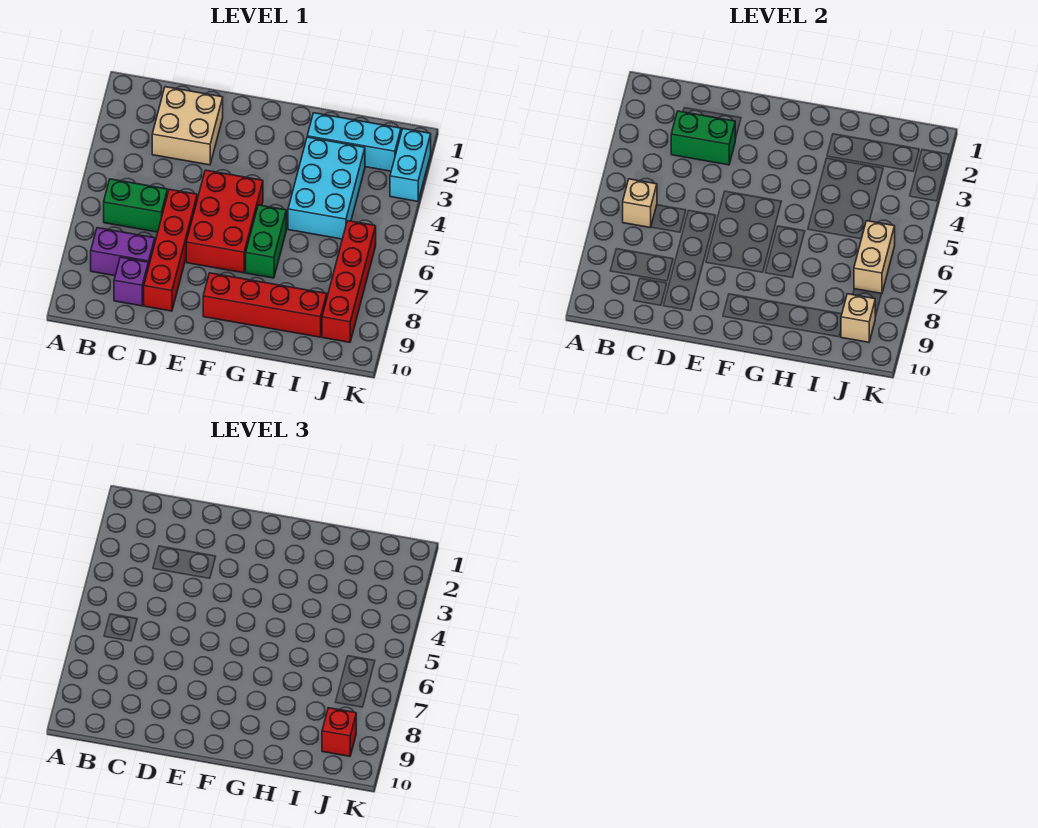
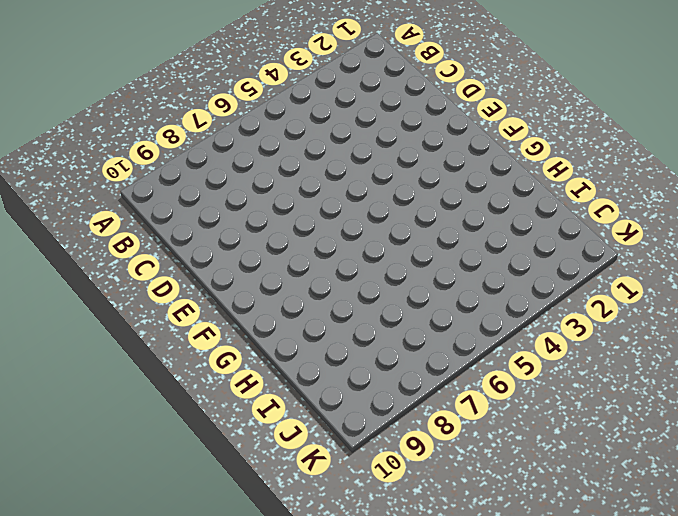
none -> green brick B6:C6 level 1
none -> purple brick B8:C8 level 1
none -> tan brick C2:D3 level 1

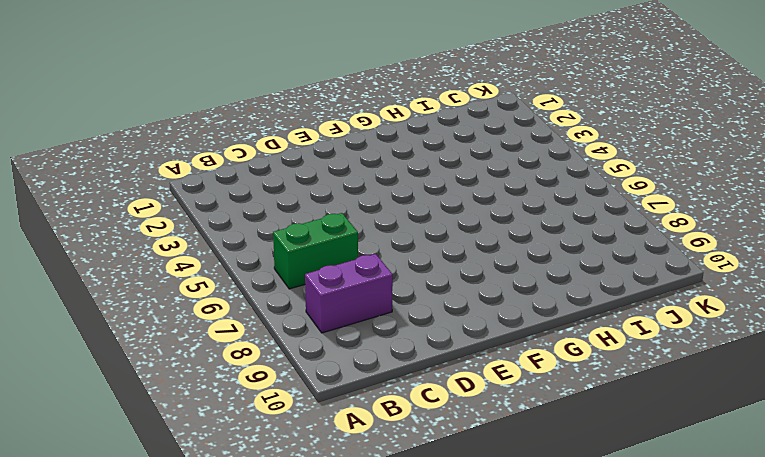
none -> tan brick C2:D3 level 1
none -> purple brick C9 level 1
none -> red brick D6:D9 level 1

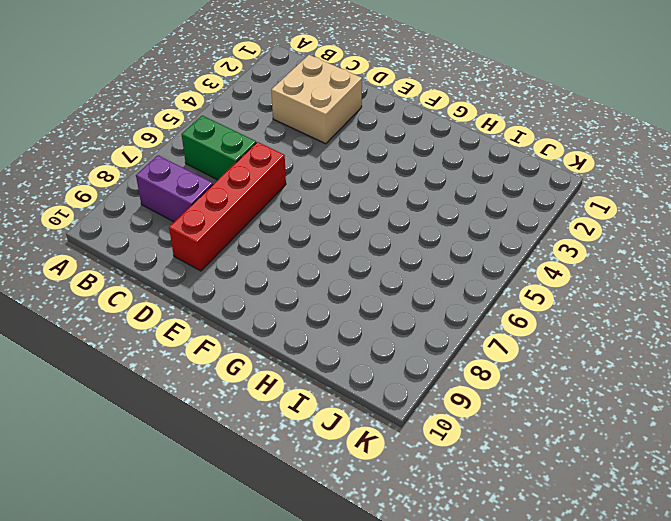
none -> purple brick C9 level 1
none -> red brick E5:F7 level 1
none -> red brick F9:I9 level 1

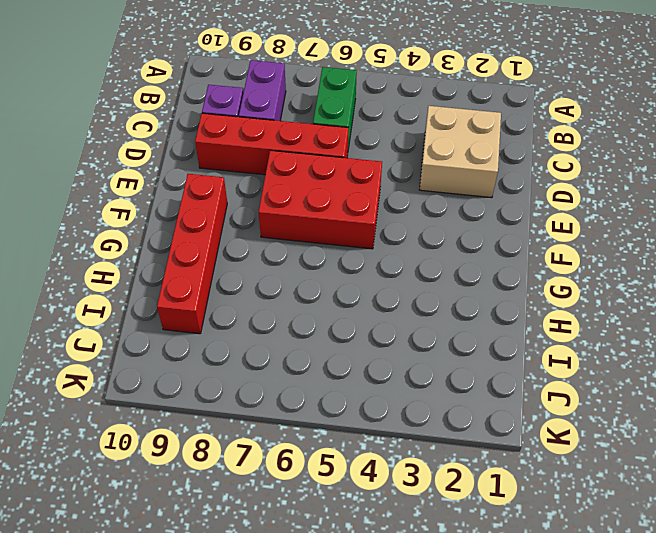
none -> green brick G6:G7 level 1
none -> cyan brick H2:J2 level 1
none -> cyan brick H3:I5 level 1

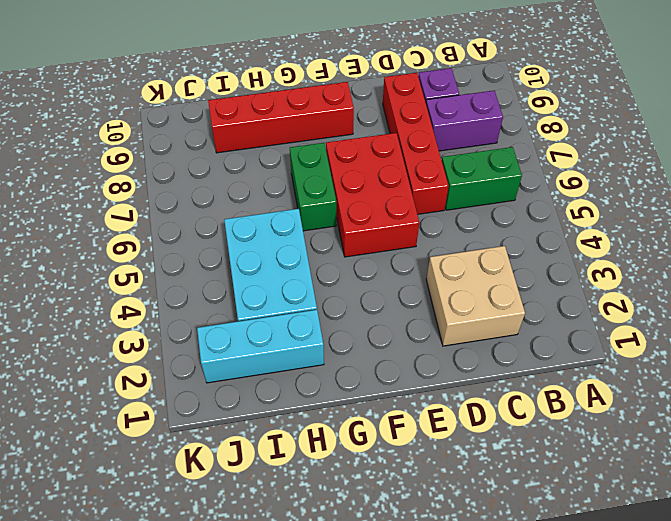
none -> red brick J6:J9 level 1
none -> cyan brick K2:K3 level 1
none -> tan brick B6 level 2

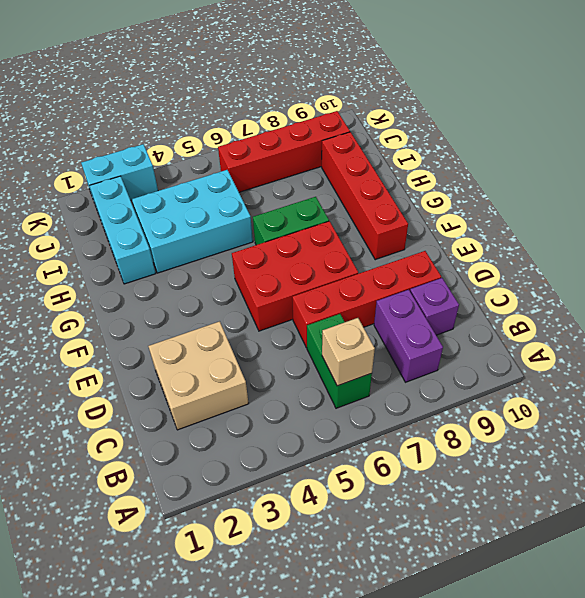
none -> green brick C3:D3 level 2
none -> tan brick J6:J7 level 2
none -> tan brick J9 level 2

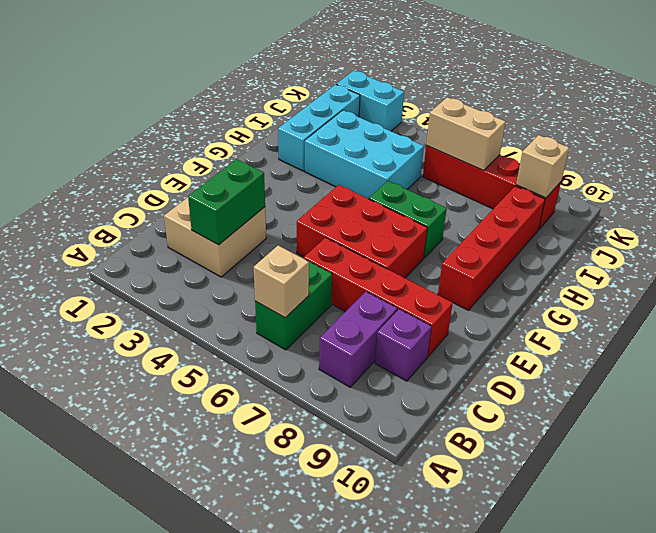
none -> red brick J9 level 3

